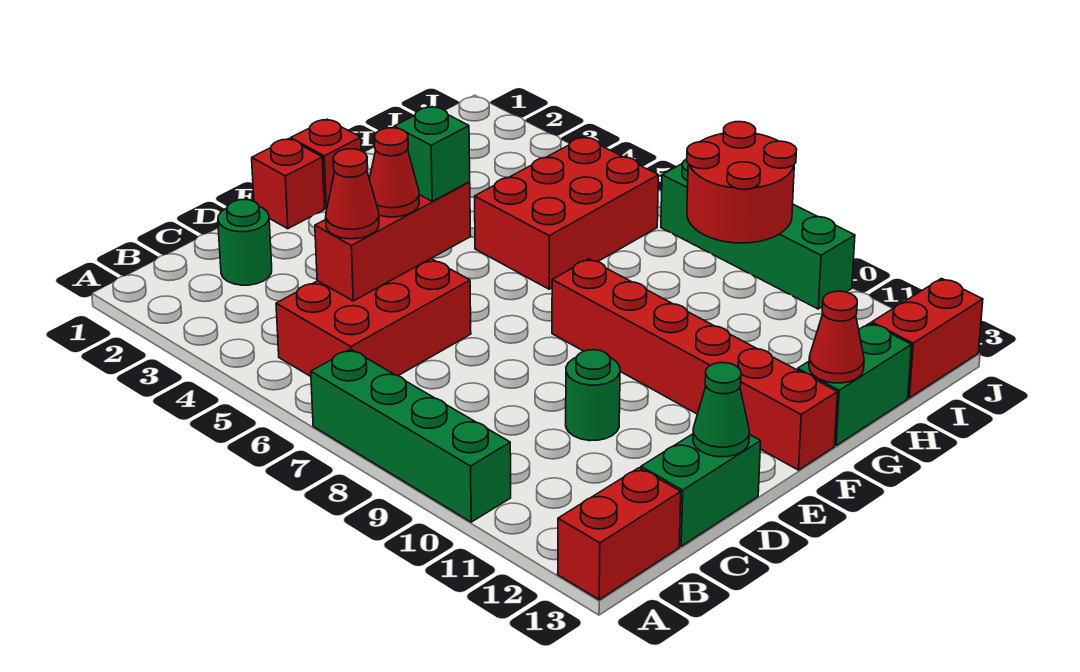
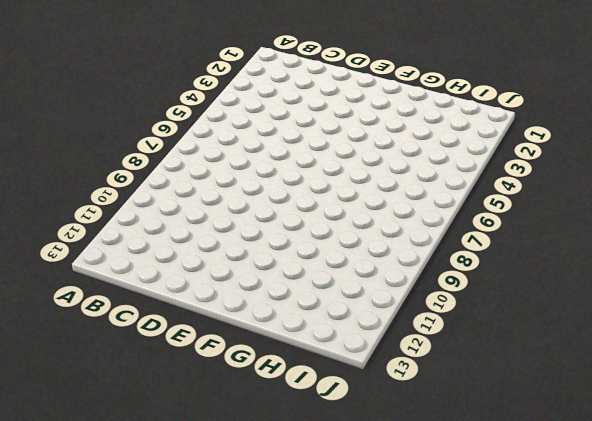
none -> green brick A7:A10 level 1
none -> red brick A13:B13 level 1
none -> red brick B5:D6 level 1

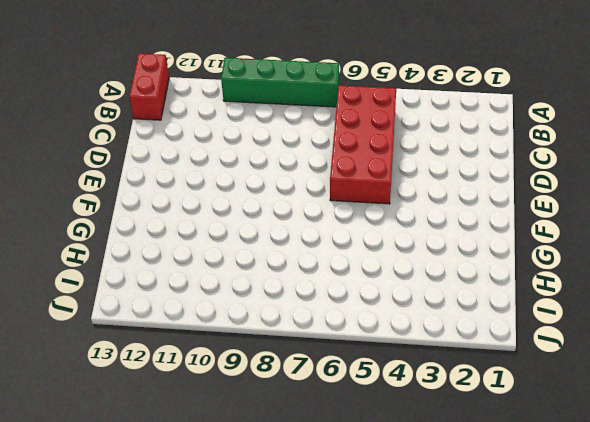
red brick B5:E6 level 1 -> red brick B5:D6 level 1
none -> green round brick C2 level 1
none -> green brick C13:D13 level 1
none -> green round brick D10 level 1

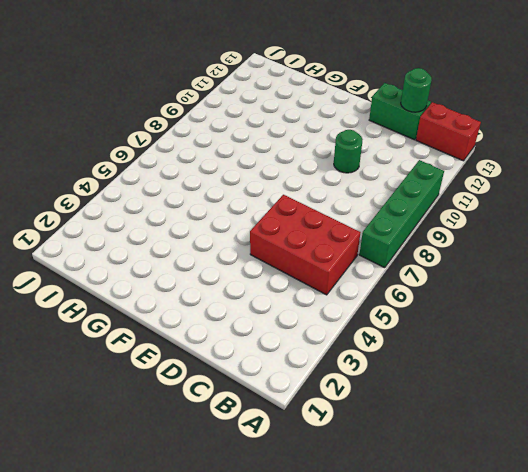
green round brick C13 level 2 -> green round brick C2 level 1
none -> red brick E1 level 1
none -> red brick F1 level 1
none -> red brick F8:F13 level 1

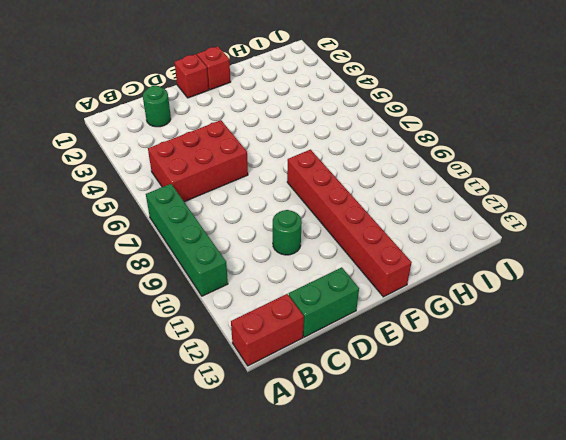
none -> red brick G5:I6 level 1
none -> green brick G13:H13 level 1
none -> red brick I13:J13 level 1

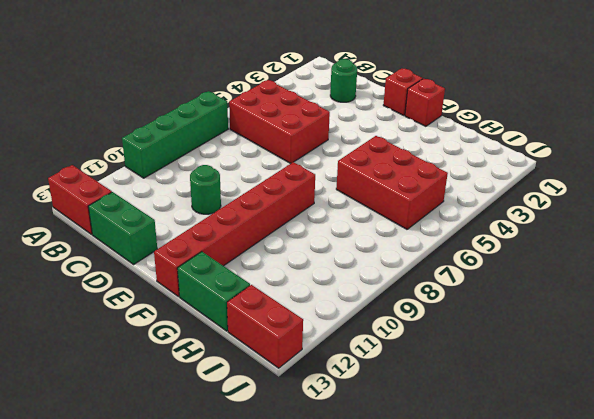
none -> green brick J7:J10 level 1
none -> red brick C5:E5 level 2
none -> green cone D13 level 2

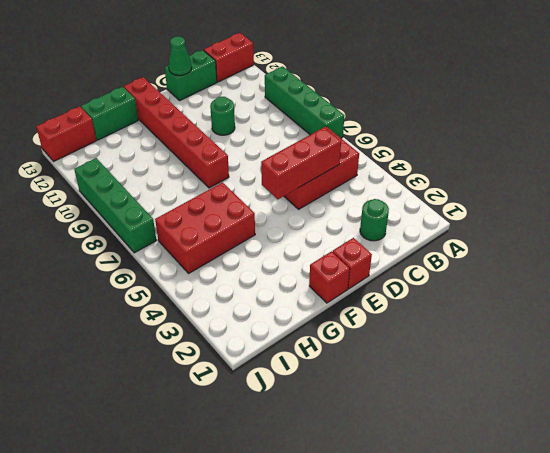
none -> red cone G13 level 2
none -> red round brick I8:J9 level 2
none -> red cone C5 level 3

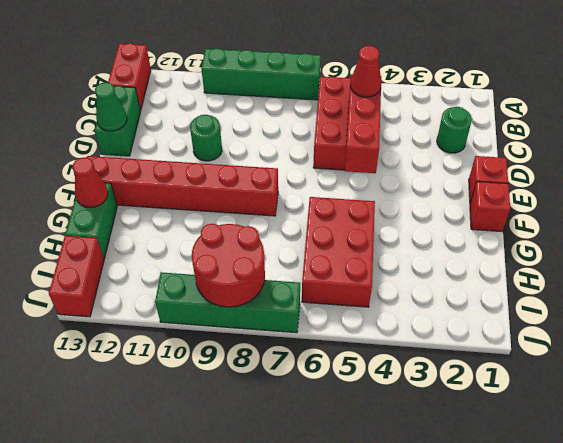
none -> red cone D5 level 3
none -> green brick E5 level 3

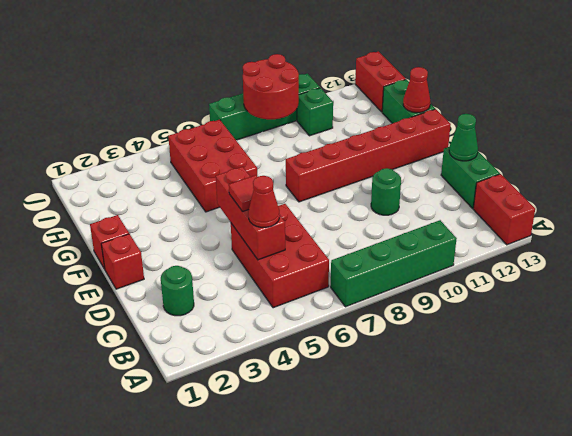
red tile D5 level 3 -> red cone D5 level 3
green brick I10 level 1 -> green brick E5 level 3

